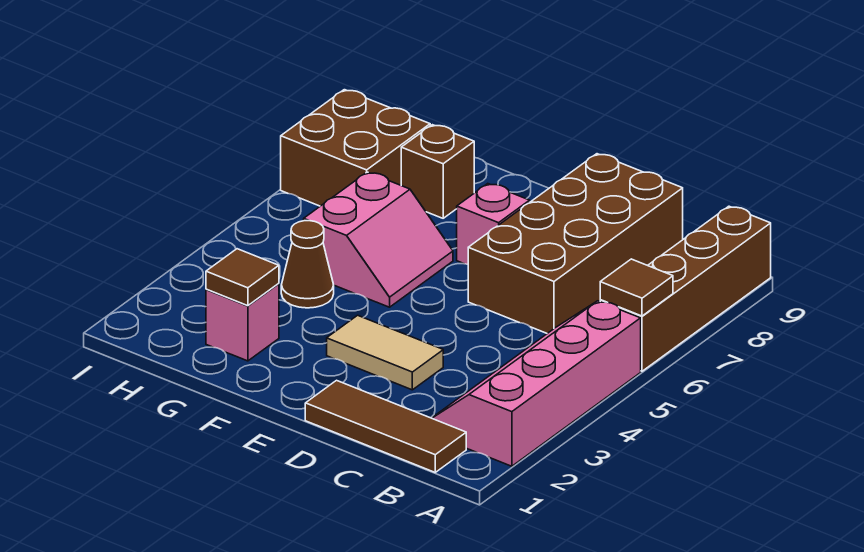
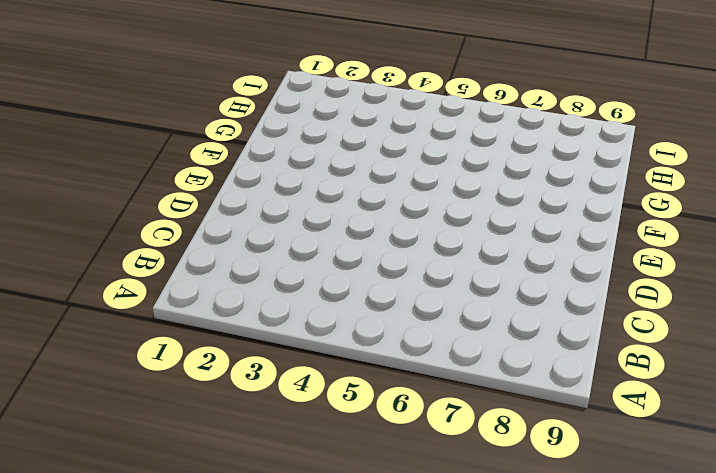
none -> pink slope A2:B5 level 1 top A
none -> brown brick A6:A9 level 1
none -> brown tile B1:D1 level 1

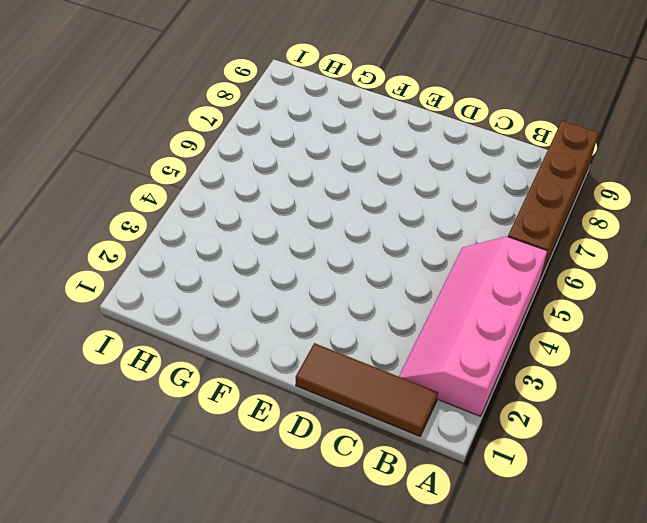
none -> brown brick C6:D9 level 1
none -> tan tile D3:E3 level 1
none -> pink brick E7 level 1

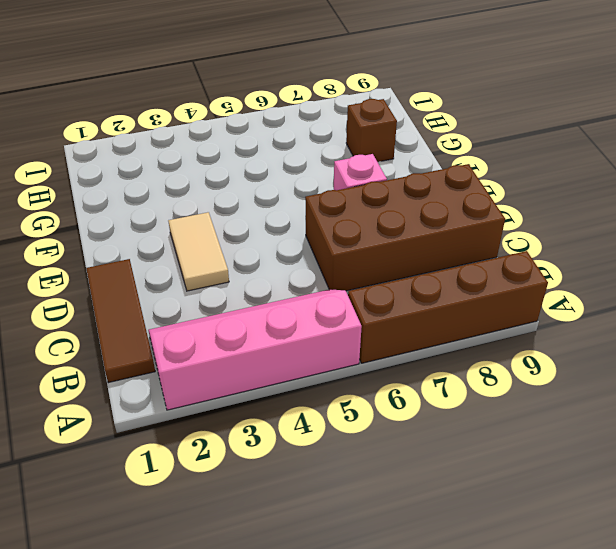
none -> pink slope F5:G6 level 1 top G
none -> pink brick G2 level 1
none -> brown cone G4 level 1

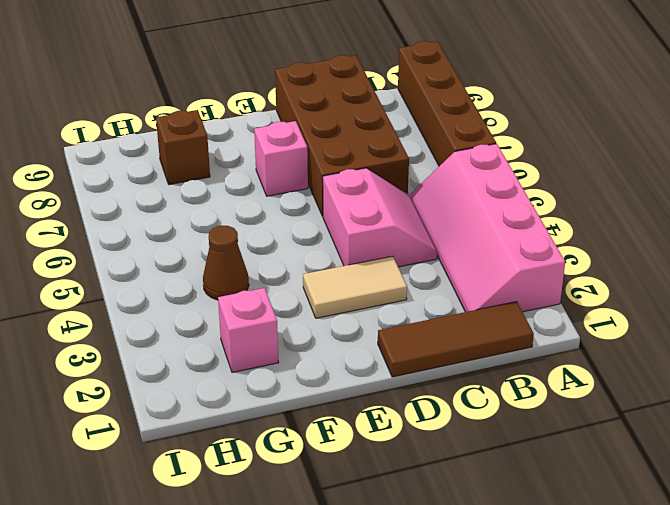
pink slope C4:D5 level 1 top D -> pink slope F5:G6 level 1 top G
none -> brown brick H7:I8 level 1
none -> brown tile A6 level 2
none -> brown tile G2 level 2

